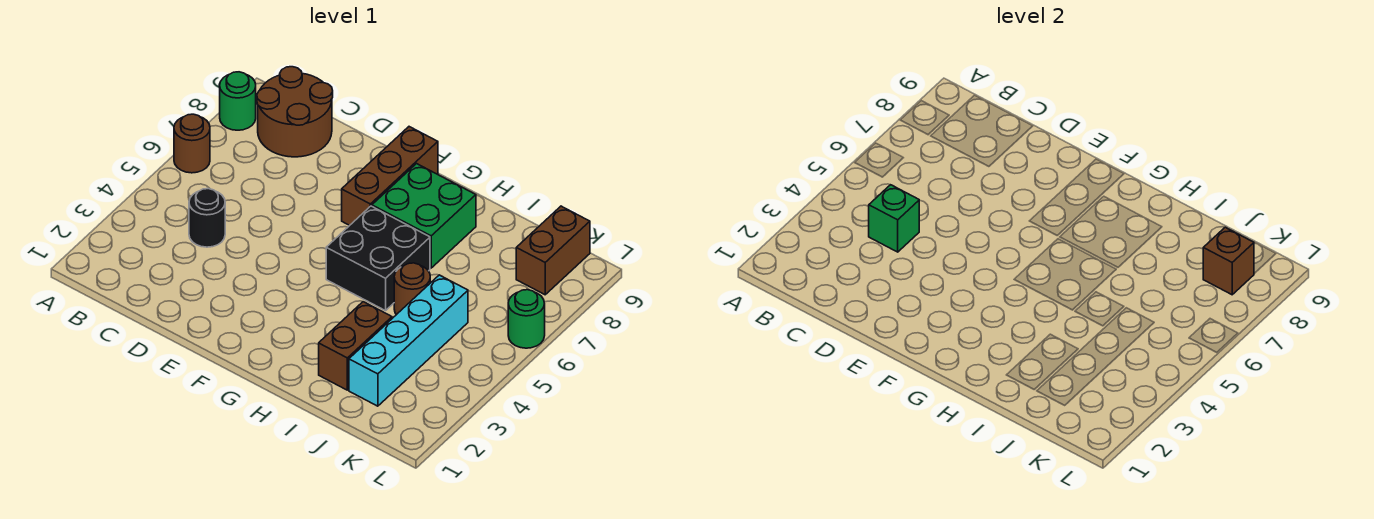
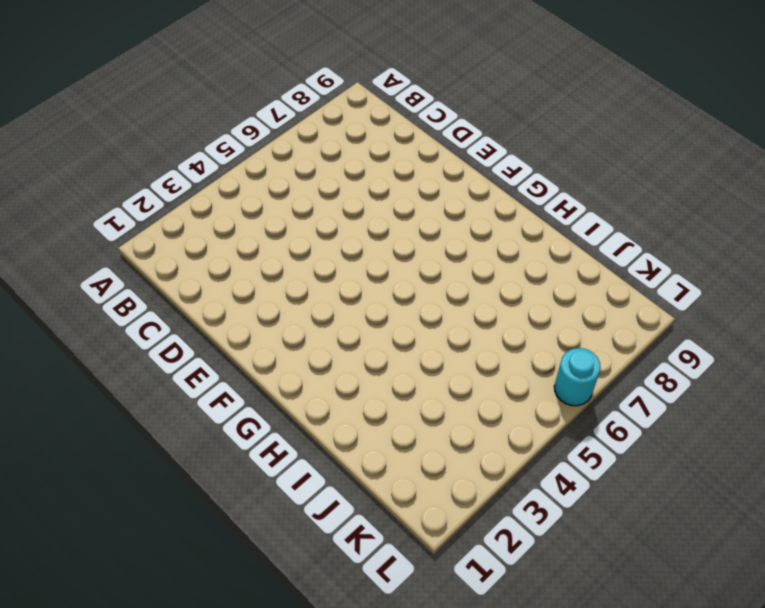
cyan round brick L6 level 1 -> green round brick L6 level 1
none -> brown round brick A6 level 1
none -> green round brick A8 level 1
none -> brown round brick B8:C9 level 1

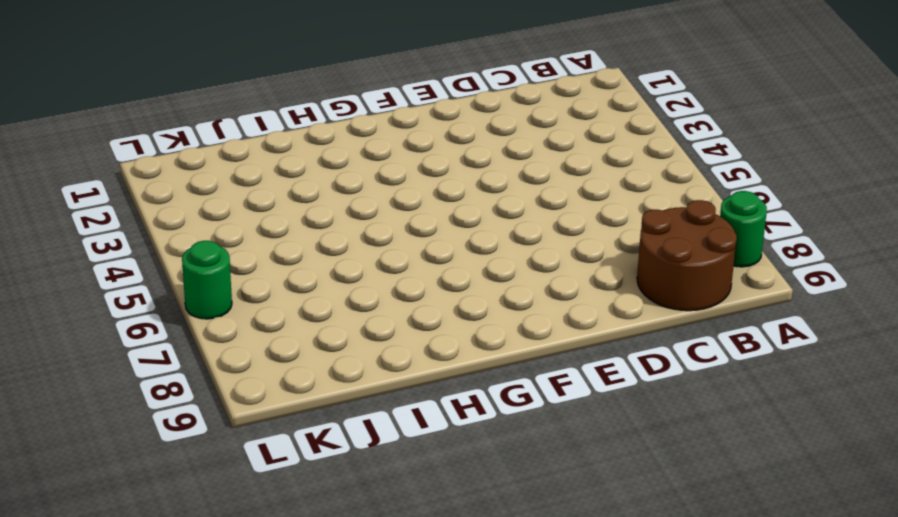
none -> brown round brick A6 level 1
none -> black round brick C4 level 1
none -> brown brick F7:F9 level 1

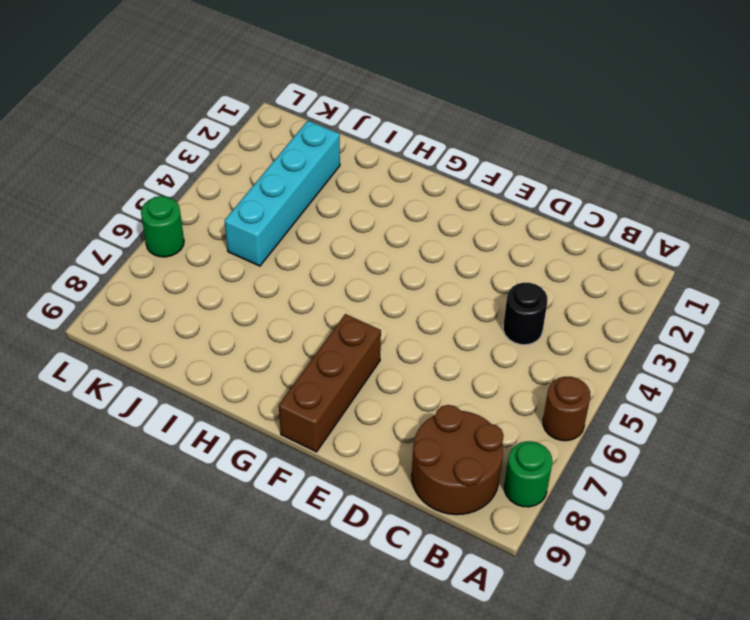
none -> black brick G5:H6 level 1
none -> green brick G7:H8 level 1
none -> brown brick I2:I3 level 1

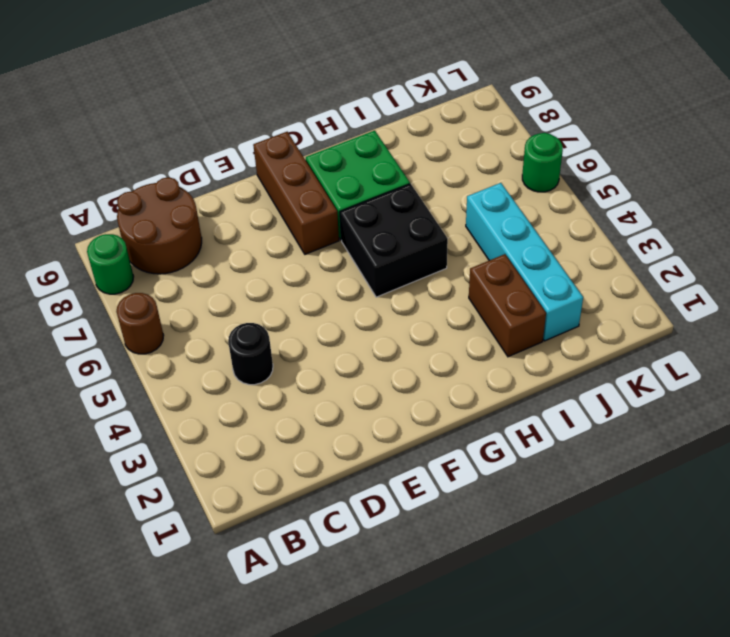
none -> brown round brick I5 level 1
none -> brown brick K8:K9 level 1
none -> green brick C4 level 2

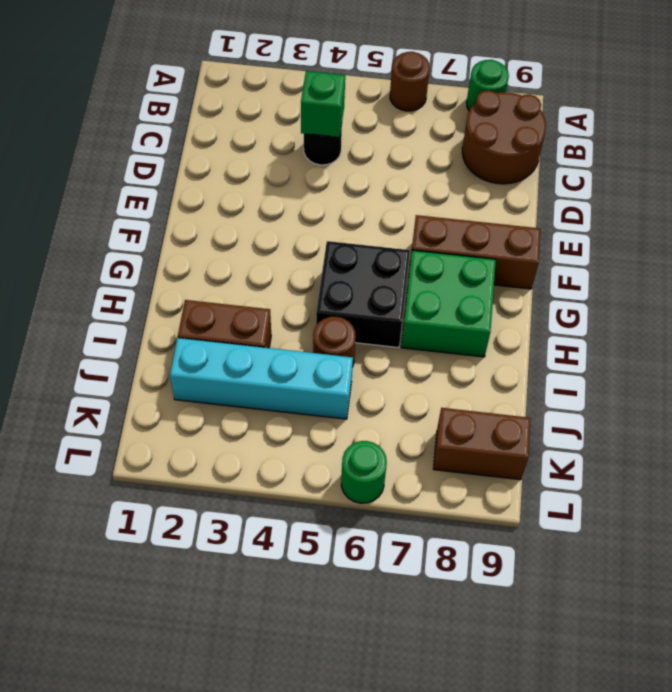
none -> brown brick K8 level 2

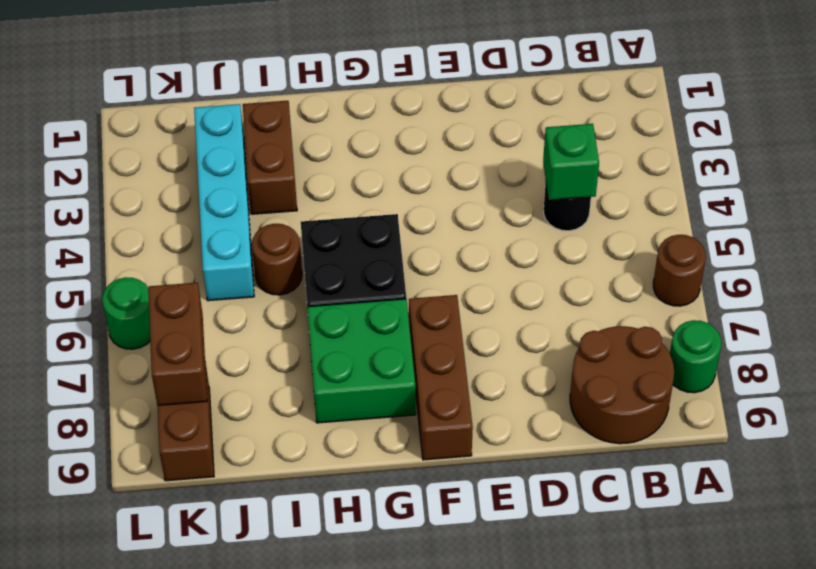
brown brick K7:K8 level 2 -> brown brick K8 level 2

